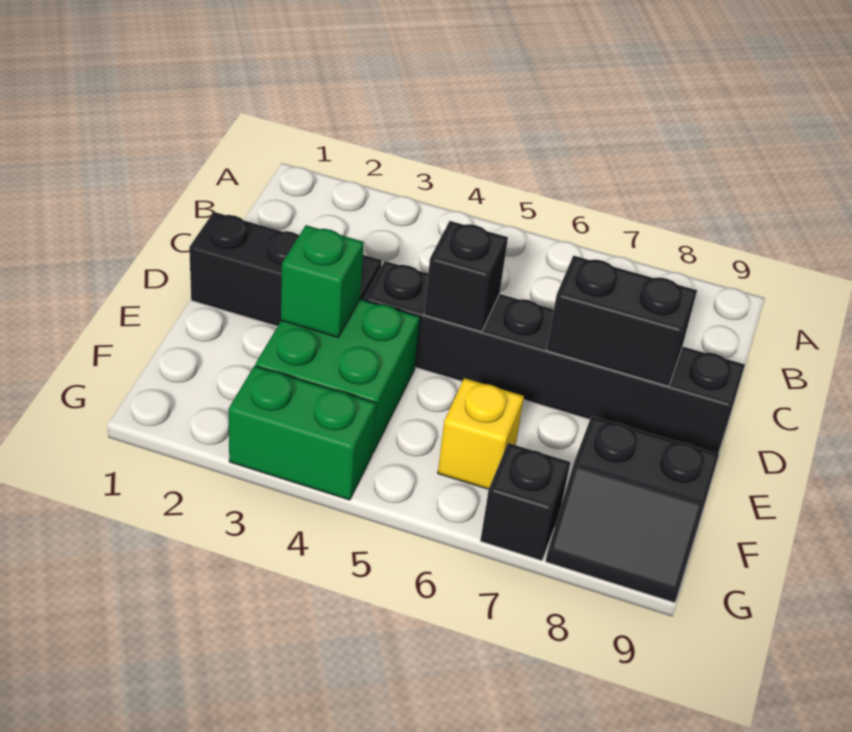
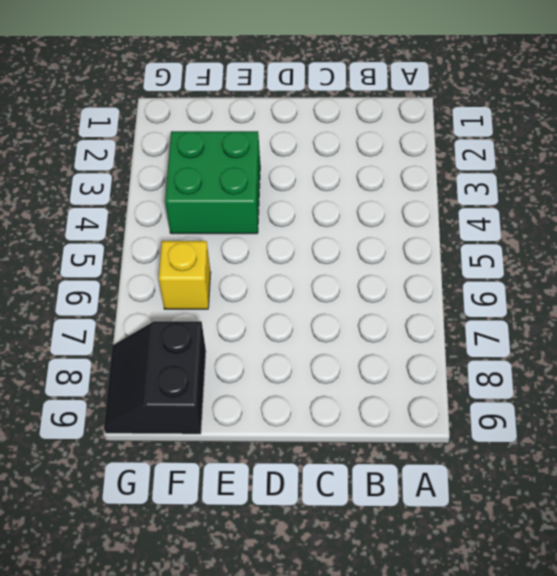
none -> black brick D1:D3 level 1
none -> black brick D4:D9 level 1

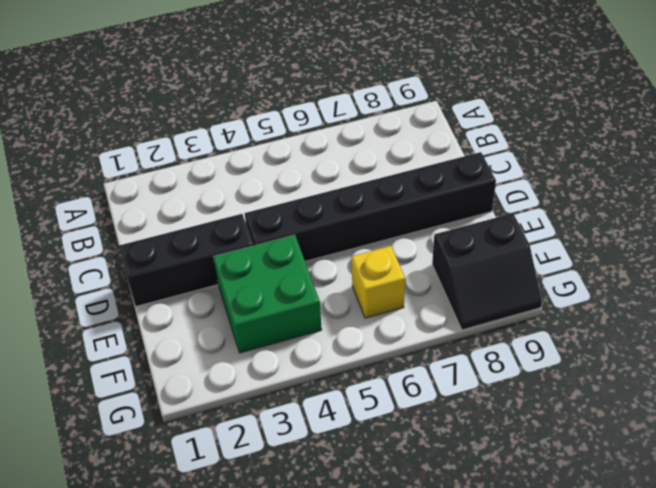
none -> green brick G3:G4 level 1
none -> black brick G7 level 1

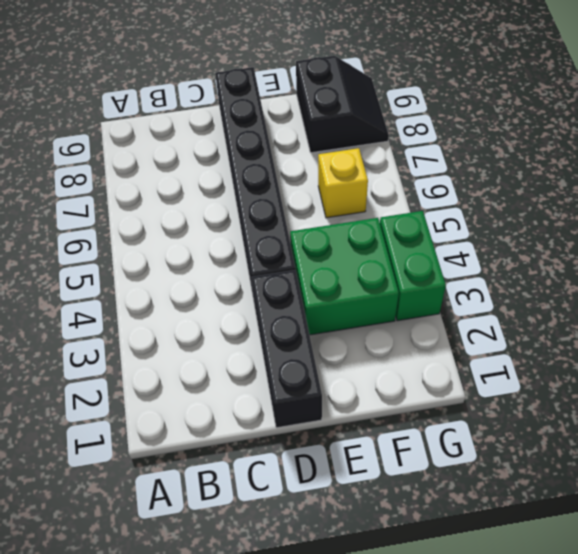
none -> black brick G7 level 1
none -> black brick D5 level 2

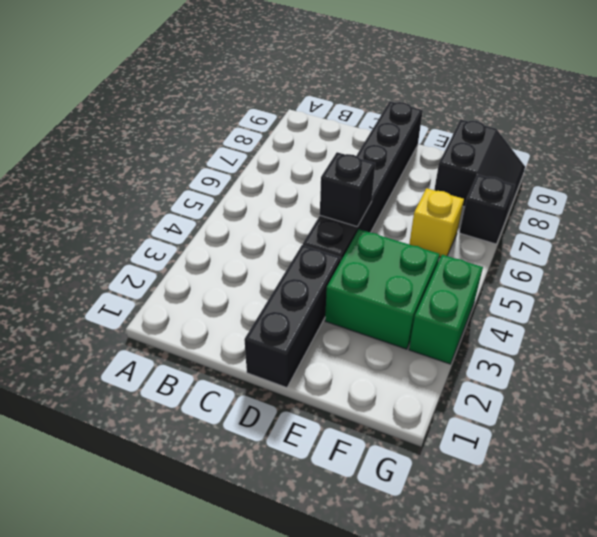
none -> black brick D7:D8 level 2
none -> green brick E3 level 2

